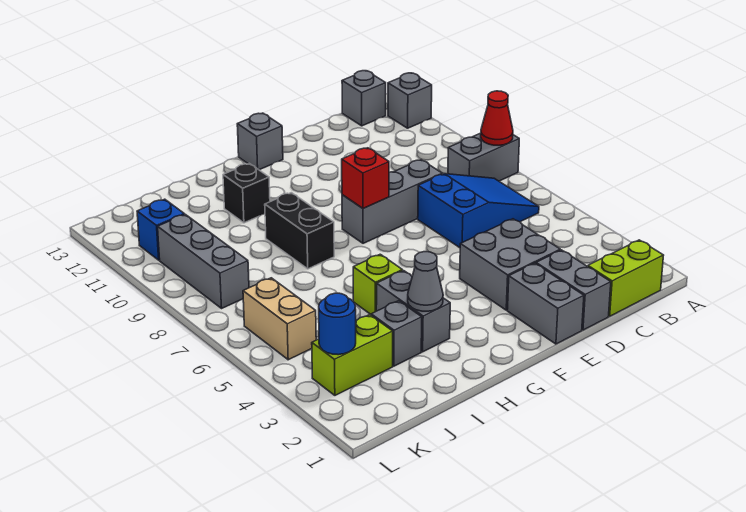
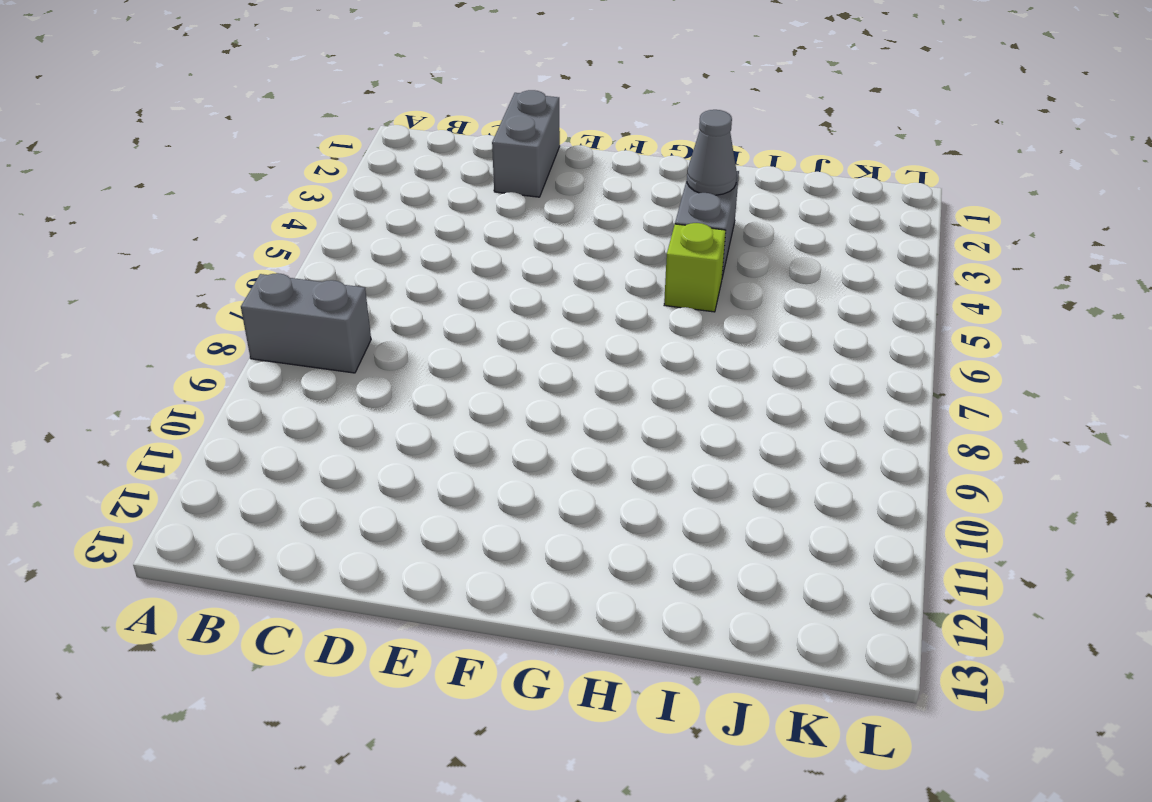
none -> grey brick A12 level 1
none -> lime brick B1:C1 level 1
none -> blue slope B6:D7 level 1 top D

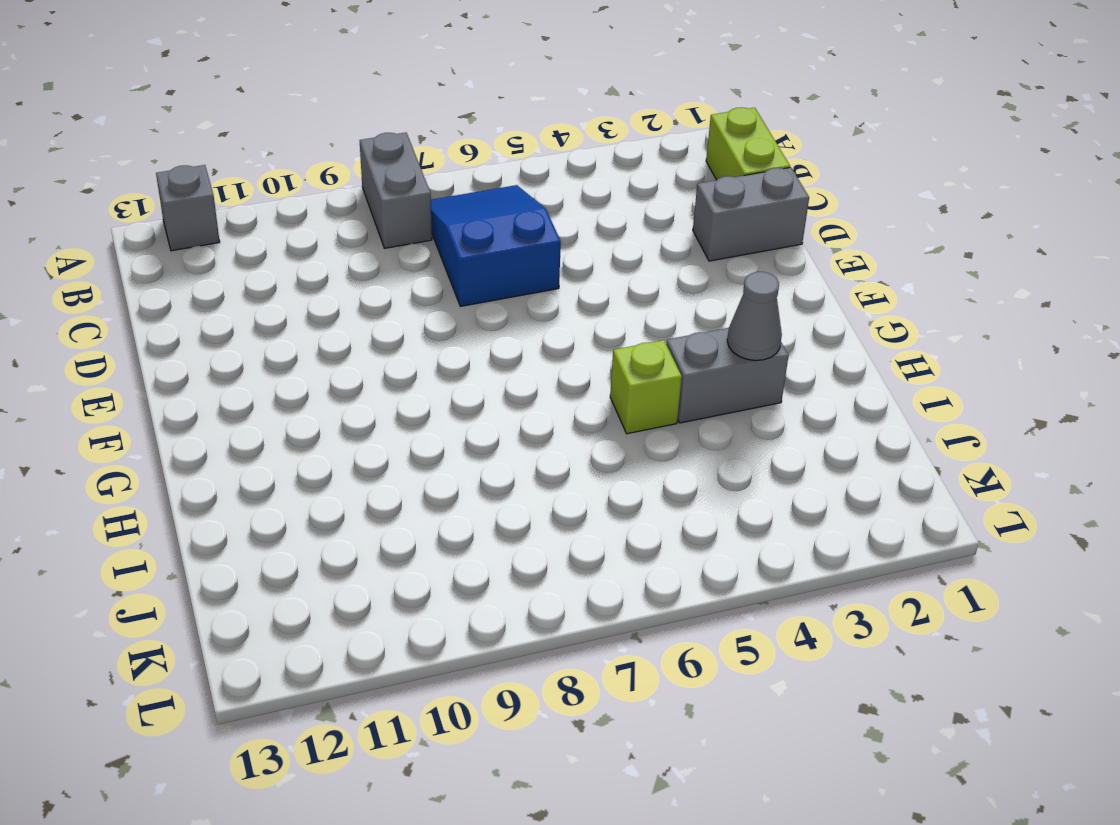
none -> grey brick B13 level 1
none -> grey brick D3:E4 level 1
none -> grey brick D8:F8 level 1

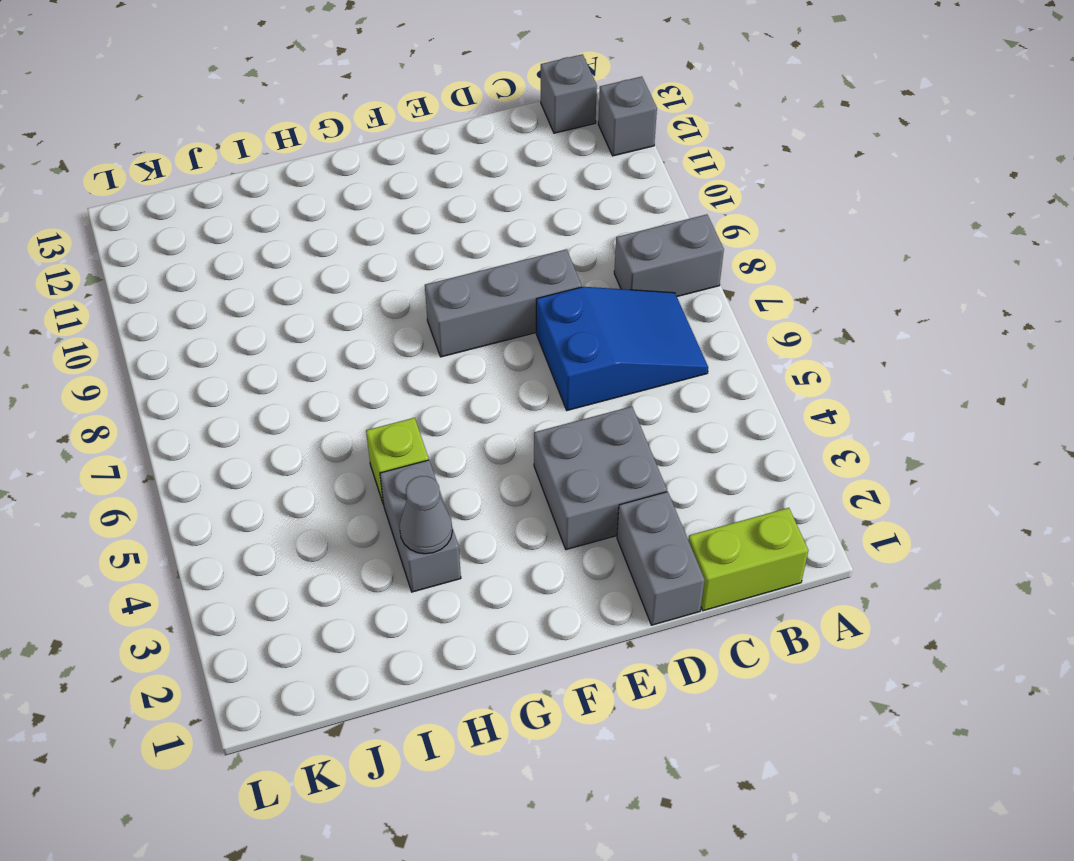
none -> grey brick E1:E2 level 1
none -> grey brick F13 level 1
none -> black brick H8:H9 level 1

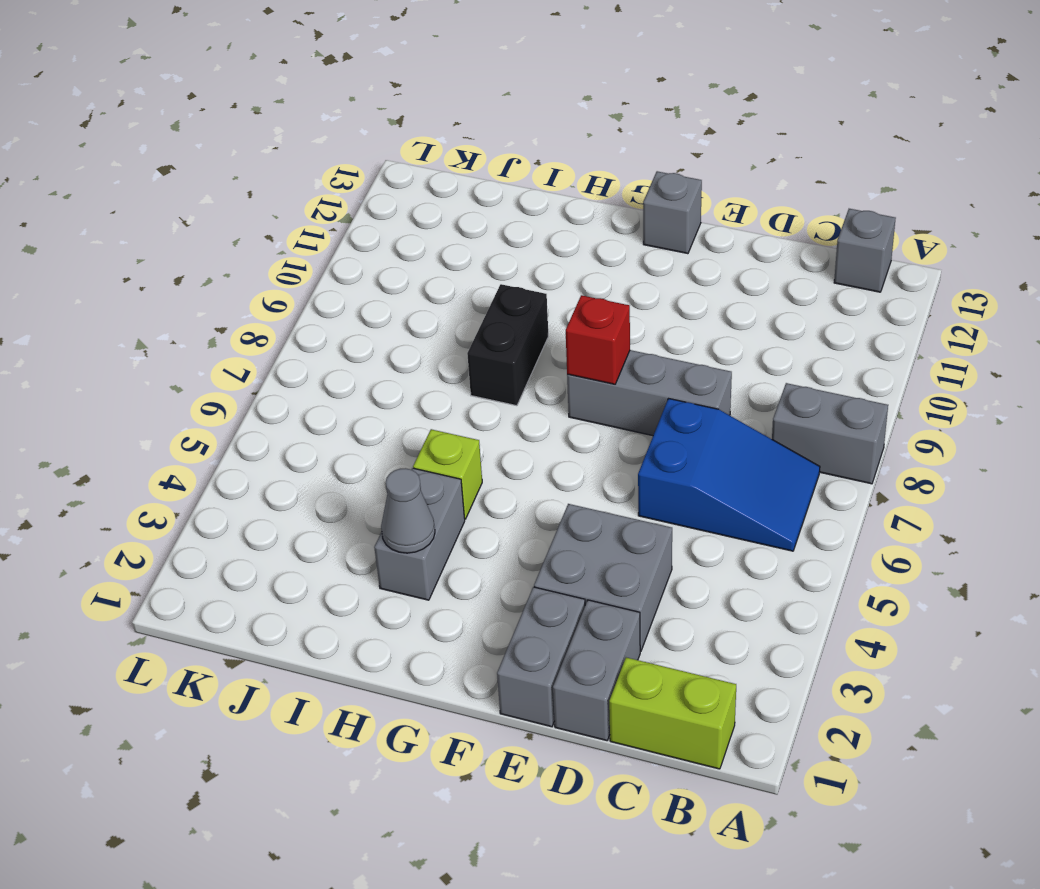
none -> grey brick A12 level 1
none -> black brick H11 level 1
none -> grey brick I3 level 1

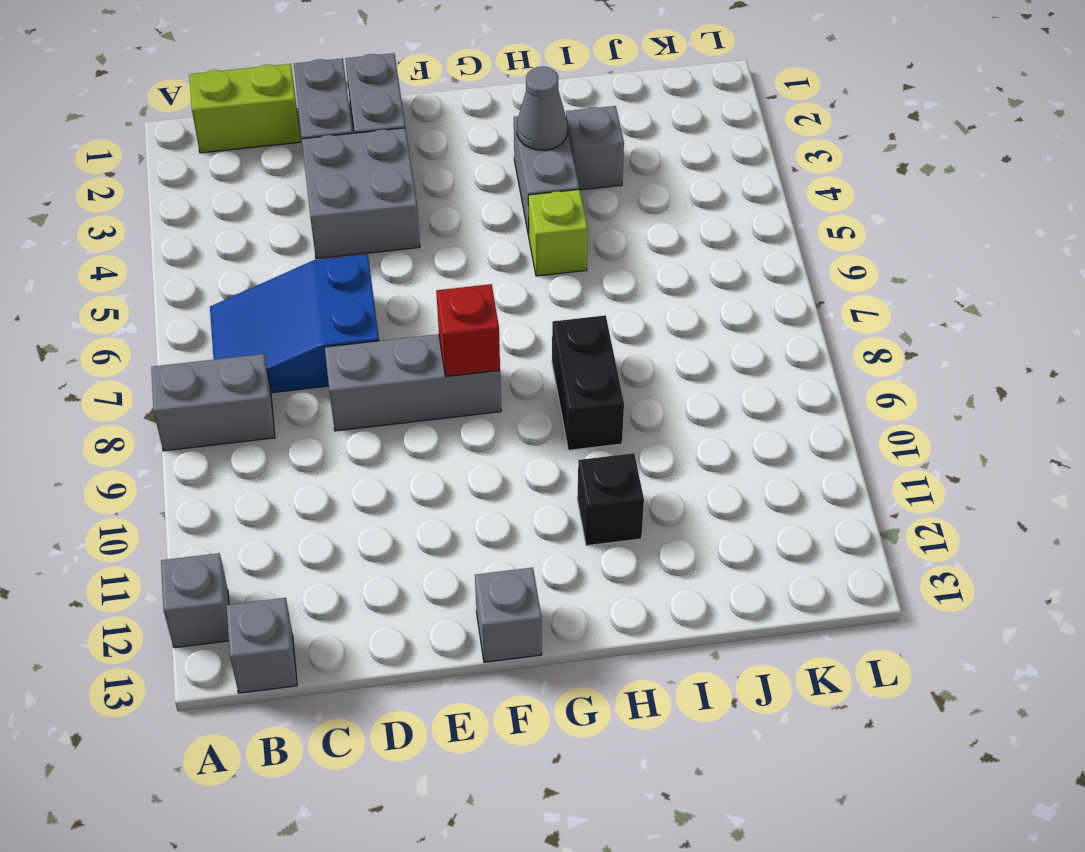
none -> lime brick J3:K3 level 1
none -> tan brick K5:K6 level 1
none -> grey brick K8:K10 level 1

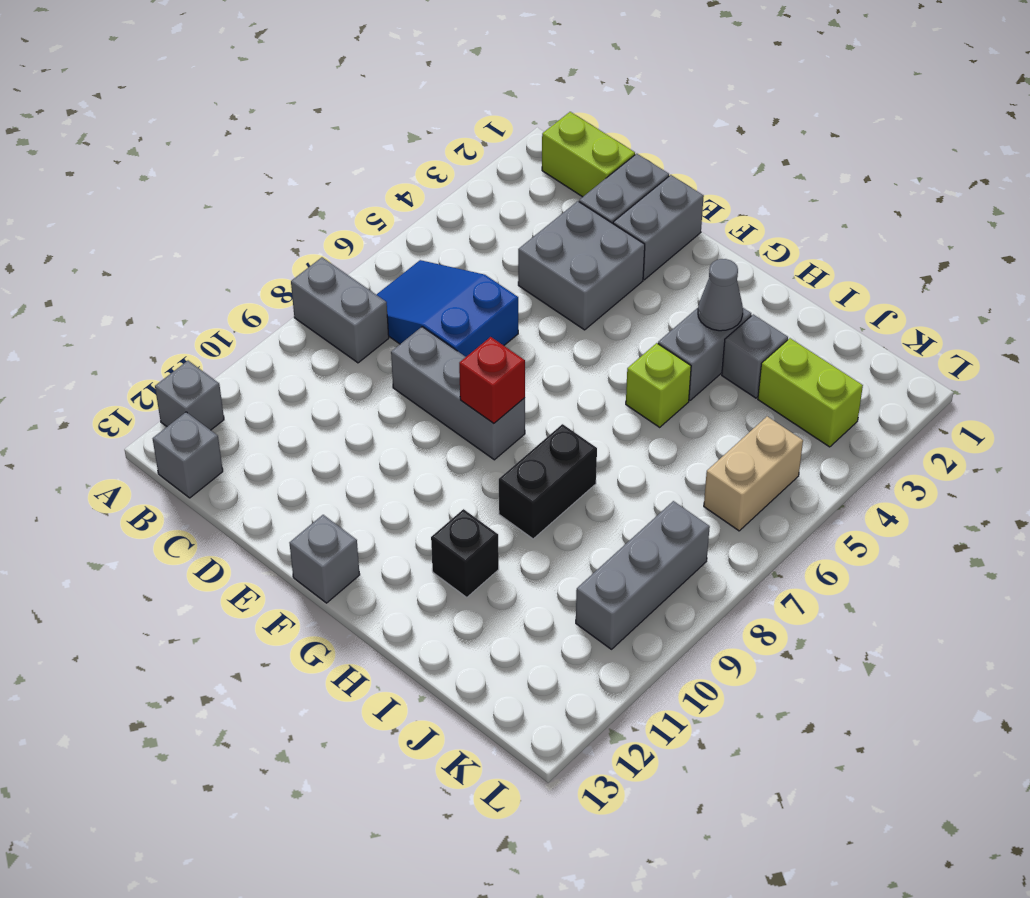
none -> blue brick K11 level 1
none -> red cone A8 level 2
none -> blue round brick K3 level 2

